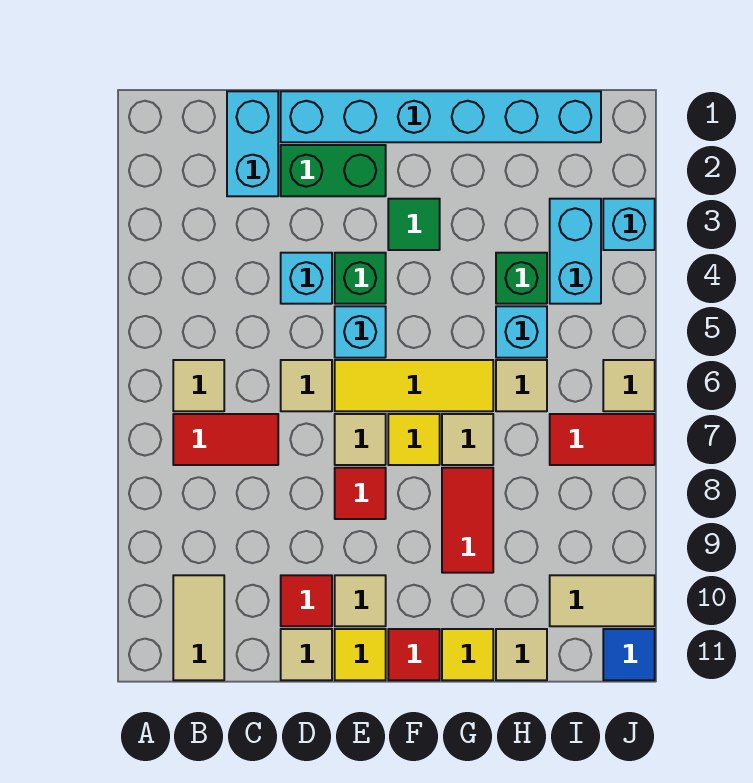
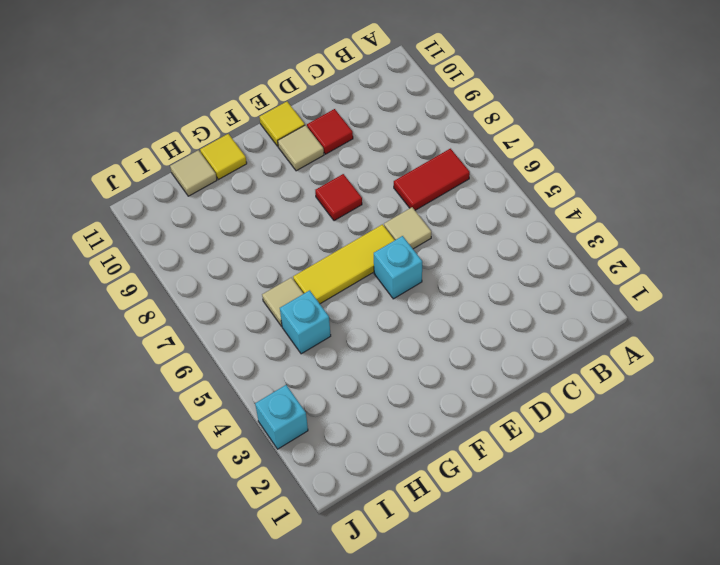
none -> tan tile B6 level 1
none -> tan tile B10:B11 level 1
none -> cyan brick C1:C2 level 1
none -> cyan brick D1:I1 level 1

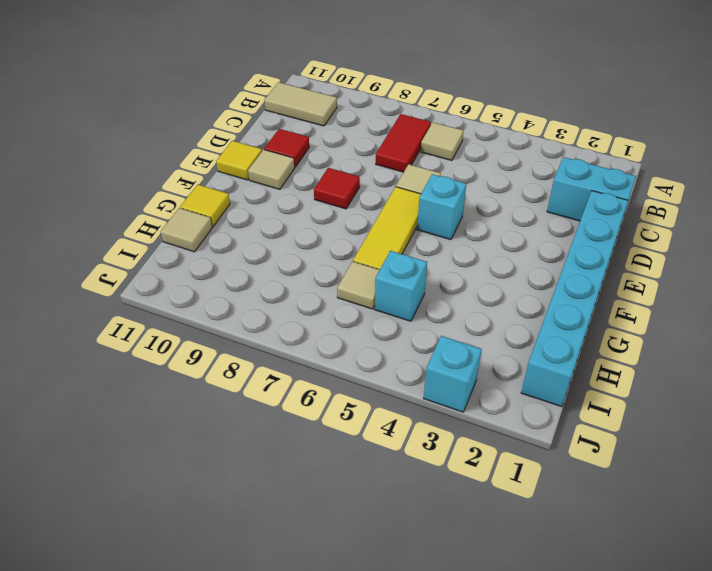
none -> green brick D2:E2 level 1
none -> cyan brick D4 level 1
none -> tan tile D11 level 1
none -> green brick E4 level 1

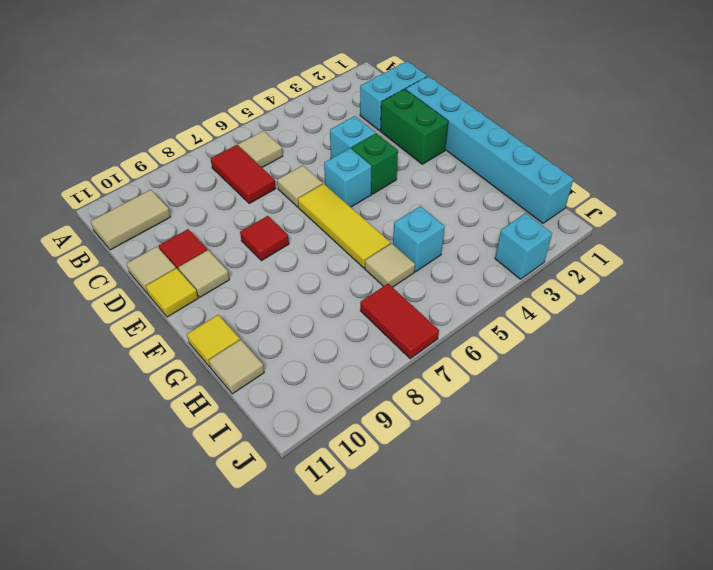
none -> tan tile E7 level 1
none -> green tile F3 level 1
none -> yellow tile F7 level 1
none -> red tile F11 level 1

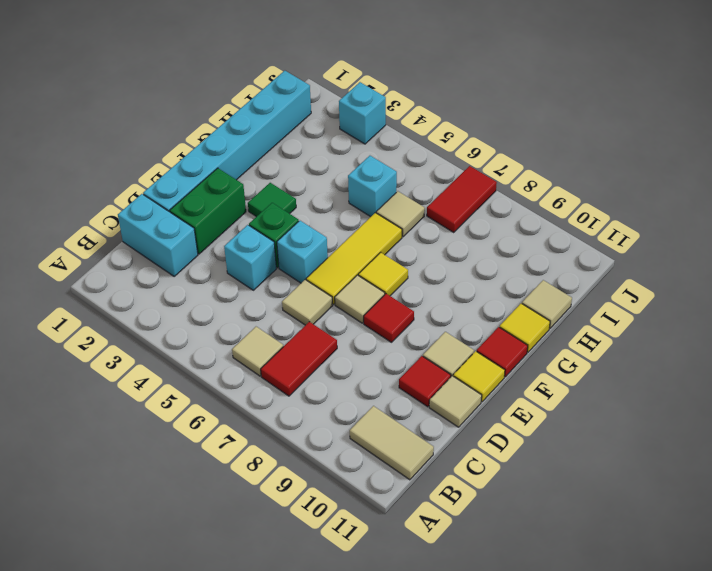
none -> tan tile G7 level 1
none -> red tile G8:G9 level 1
none -> green brick H4 level 1
none -> cyan brick I3:I4 level 1

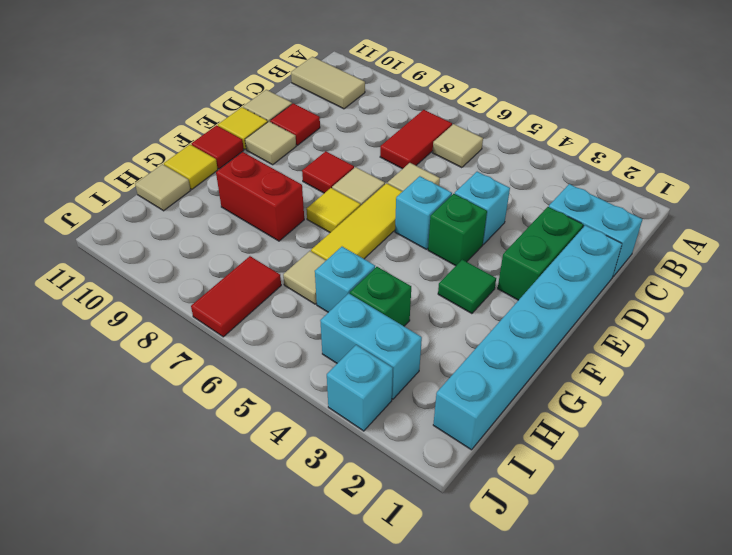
red brick G8:G9 level 1 -> red tile G8:G9 level 1
none -> tan tile G7 level 1
none -> tan tile I10:J10 level 1
none -> tan tile J6 level 1
none -> blue tile J11 level 1

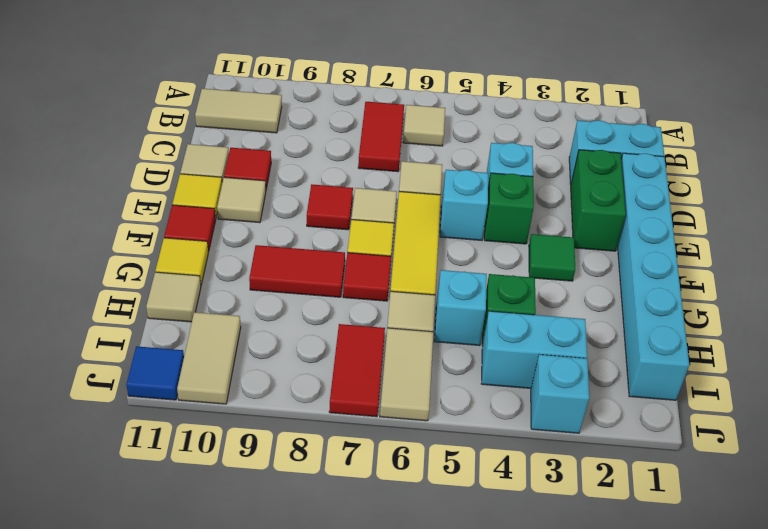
red tile G7 level 1 -> tan tile G7 level 1
tan tile I6:J6 level 1 -> tan tile J6 level 1

